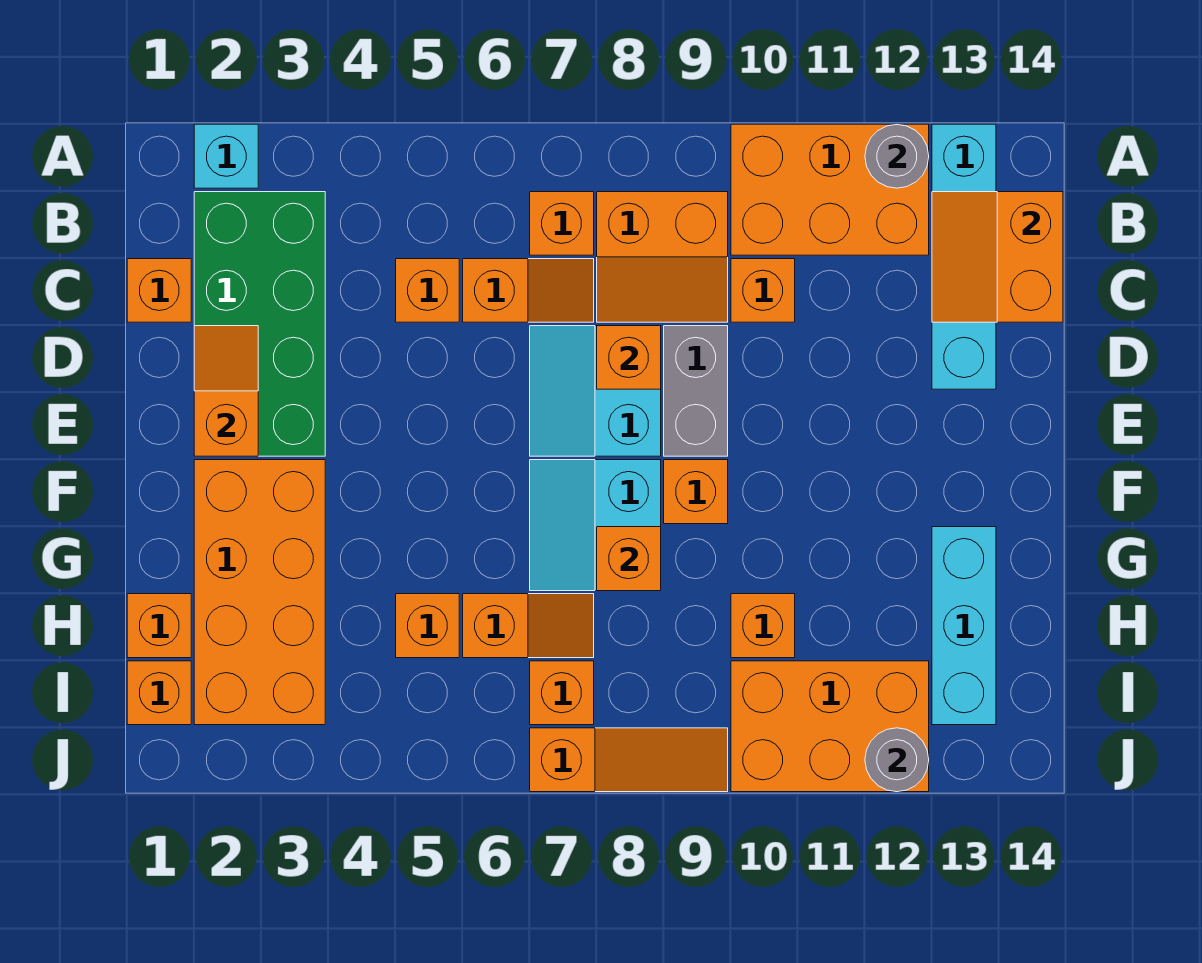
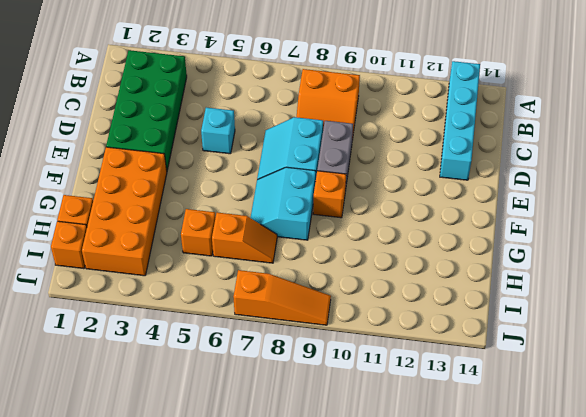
cyan brick D5 level 1 -> cyan brick A2 level 1
none -> orange brick A10:B12 level 1
none -> orange brick B7 level 1
none -> orange brick C1 level 1
none -> orange brick C5 level 1

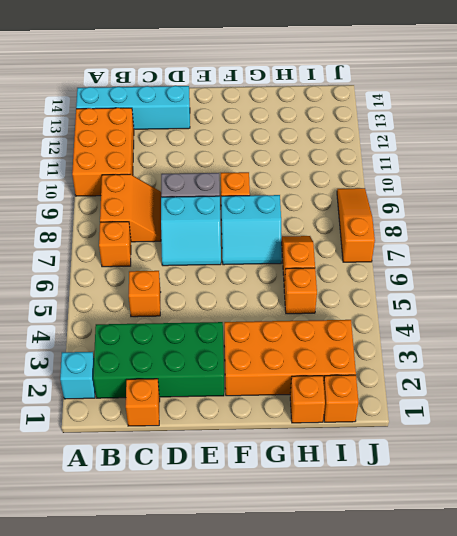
none -> orange slope C6:C7 level 1 top 6
none -> orange brick C10 level 1
none -> cyan brick G13:I13 level 1
none -> orange brick H10 level 1

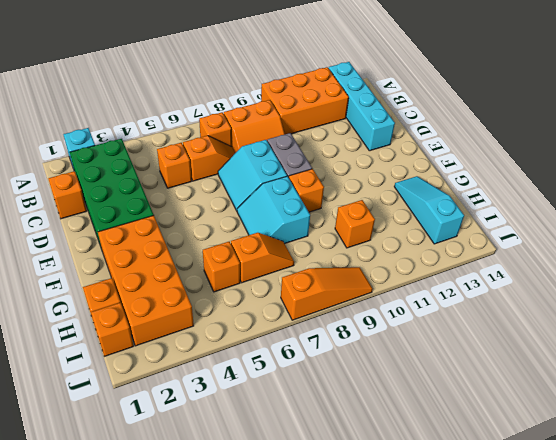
cyan slope G13:I13 level 1 top I -> cyan brick G13:I13 level 1
none -> orange brick C10 level 1
none -> orange brick I7 level 1
none -> orange brick I10:J12 level 1
none -> grey round brick A12 level 2

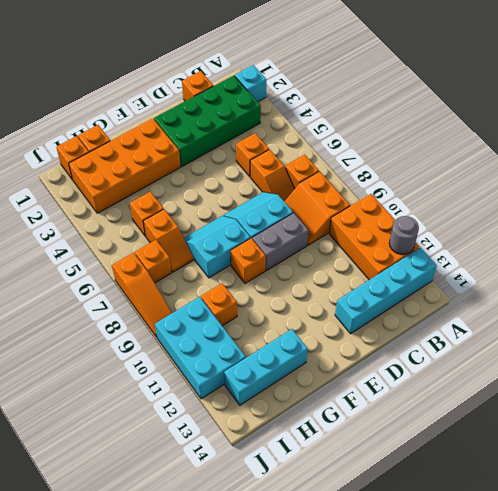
cyan brick I10:J12 level 1 -> orange brick I10:J12 level 1
none -> orange brick C10 level 1
none -> orange slope B13:C14 level 2 top 14
none -> orange slope D2:E2 level 2 top E
none -> orange brick D8 level 2

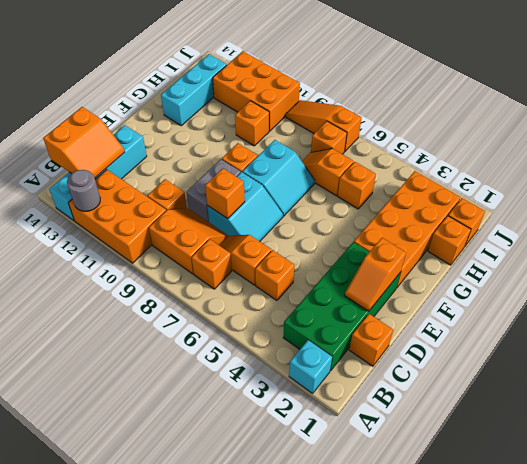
none -> orange brick G8 level 2
none -> grey round brick J12 level 2

